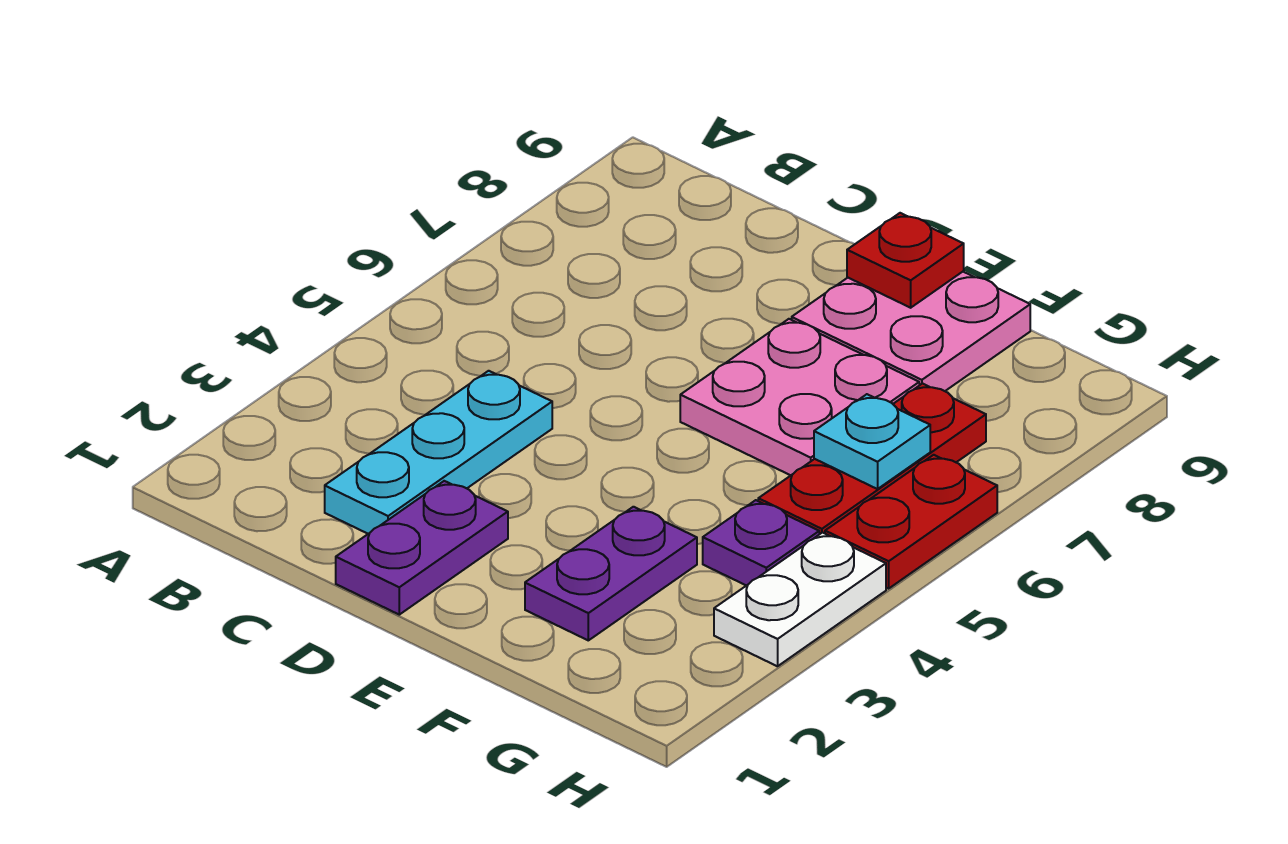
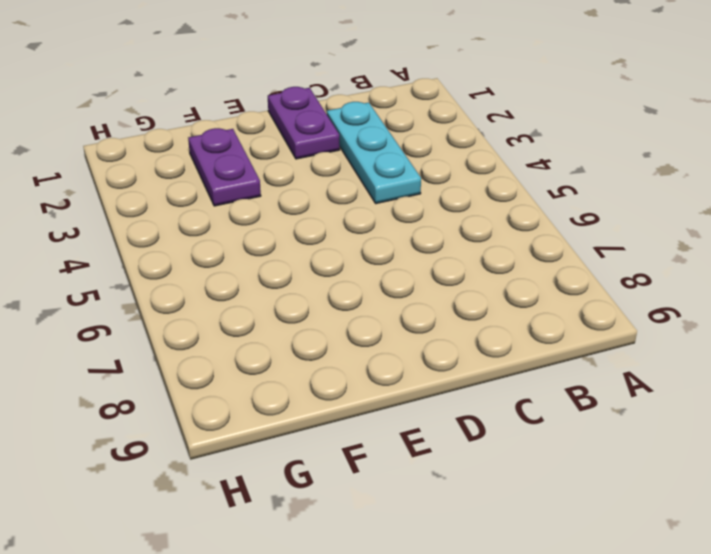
none -> pink plate E6:F7 level 1
none -> pink plate E8:F9 level 1

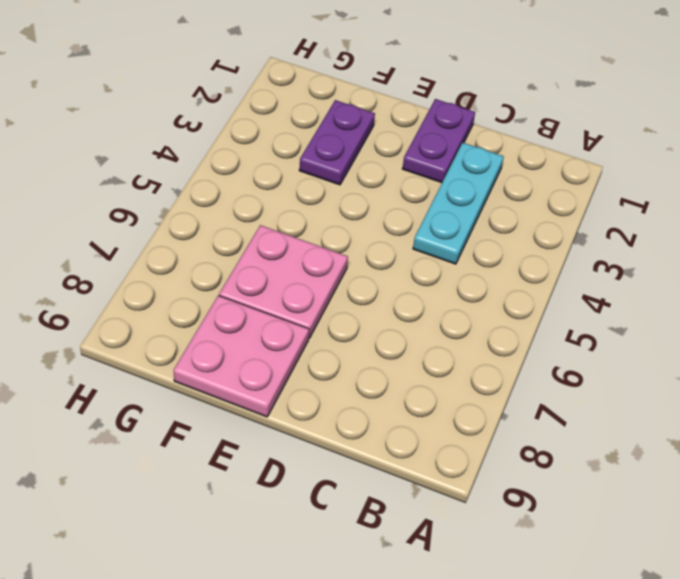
none -> purple plate G4 level 1
none -> red plate G5:G7 level 1

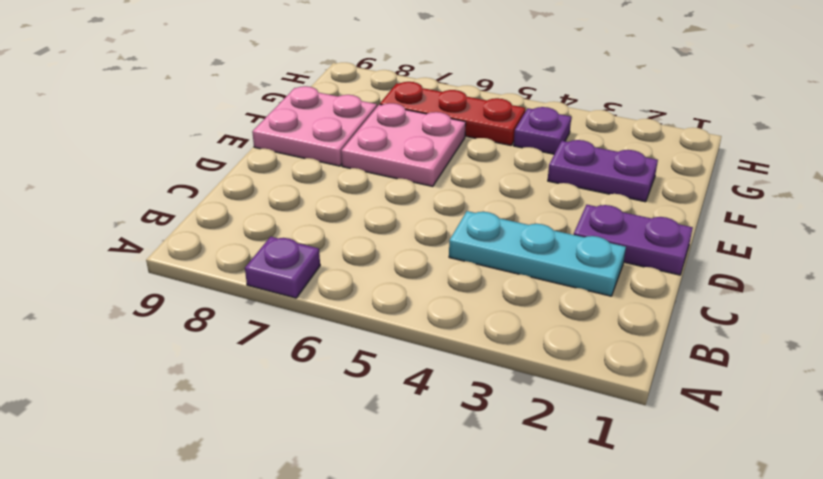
purple plate A7 level 1 -> none
none -> white plate H3:H4 level 1
none -> red plate H5:H6 level 1

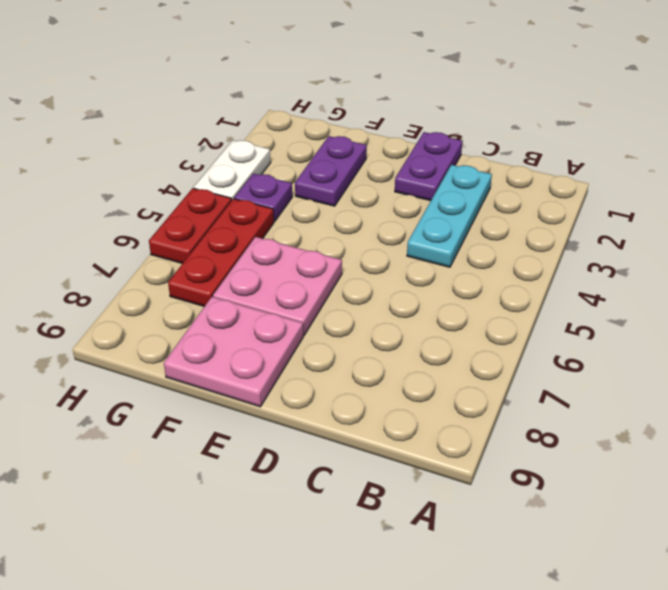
none -> red plate E9 level 2
none -> cyan plate G6 level 2

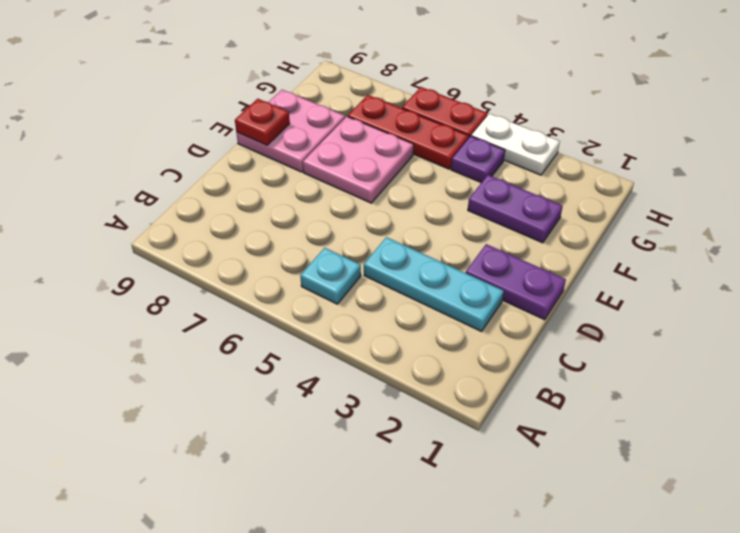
cyan plate B5 level 1 -> cyan plate G6 level 2

